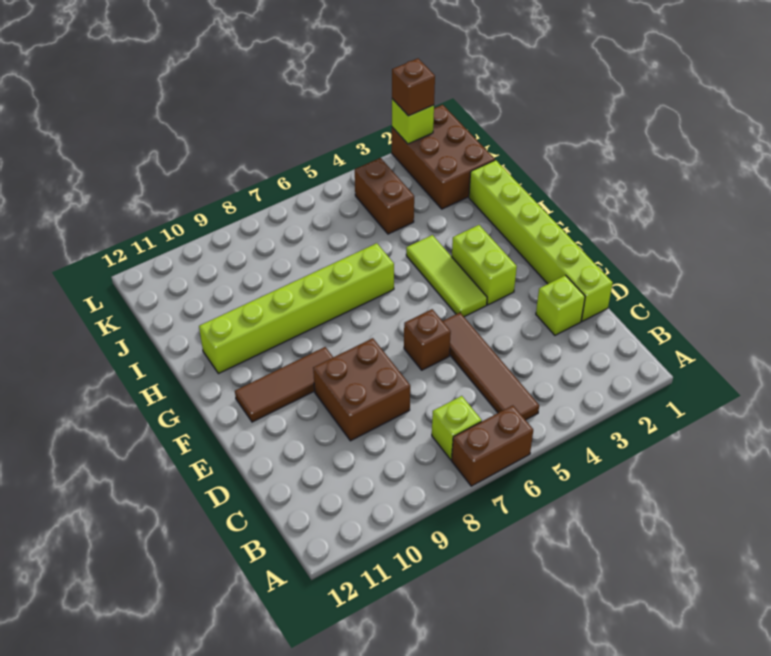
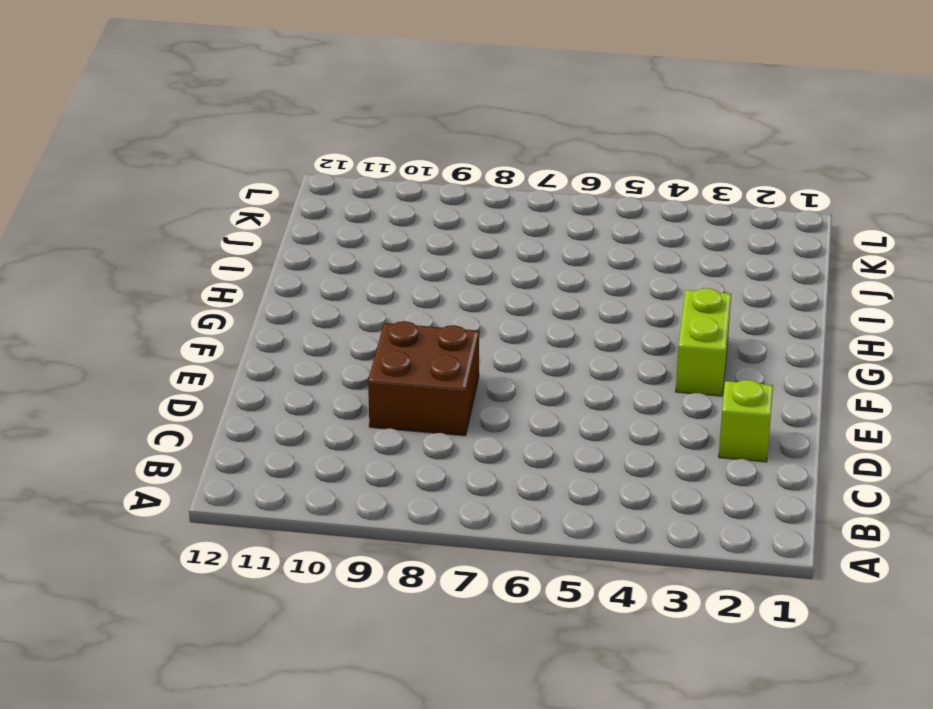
none -> brown brick A6:A7 level 1
none -> brown tile B5:E5 level 1
none -> lime brick B7 level 1

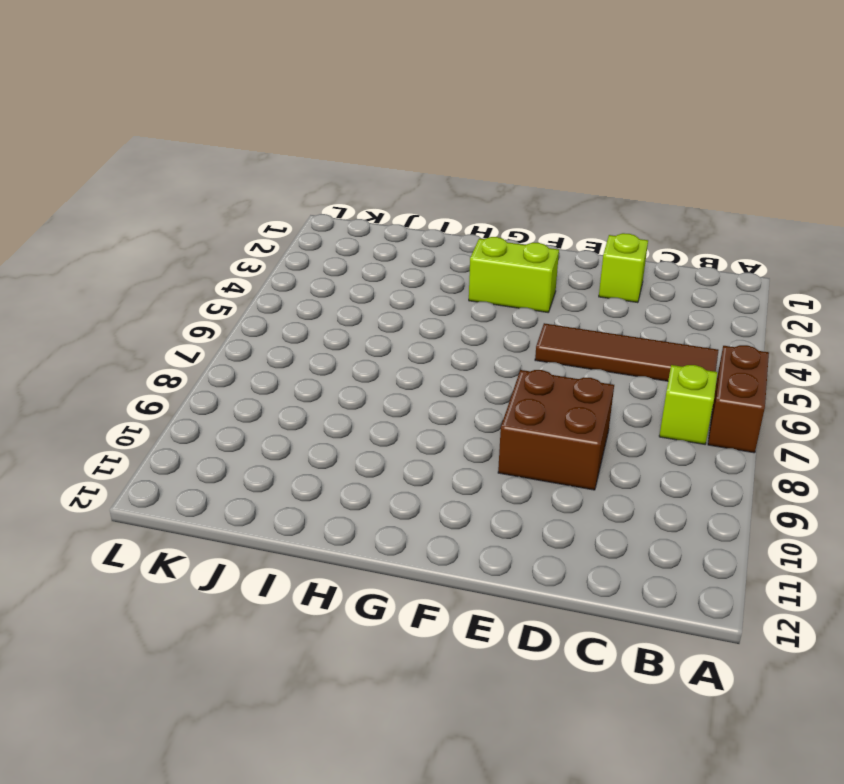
none -> lime brick D1:I1 level 1
none -> brown brick E6 level 1
none -> lime tile F4:H4 level 1

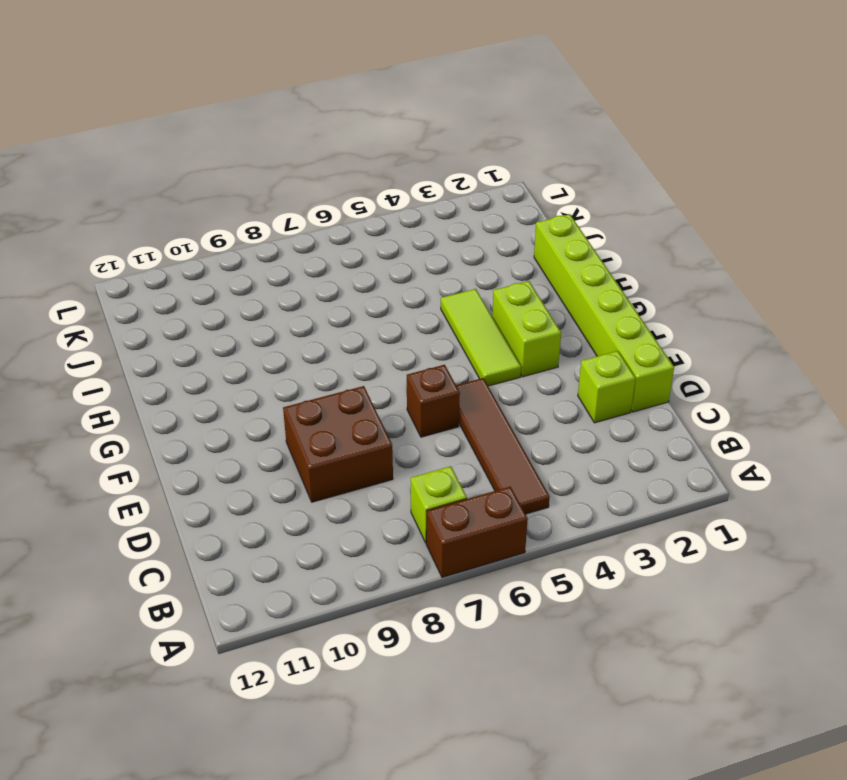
none -> brown tile F9:F11 level 1
none -> lime brick H6:H11 level 1
none -> brown brick J1:L2 level 1

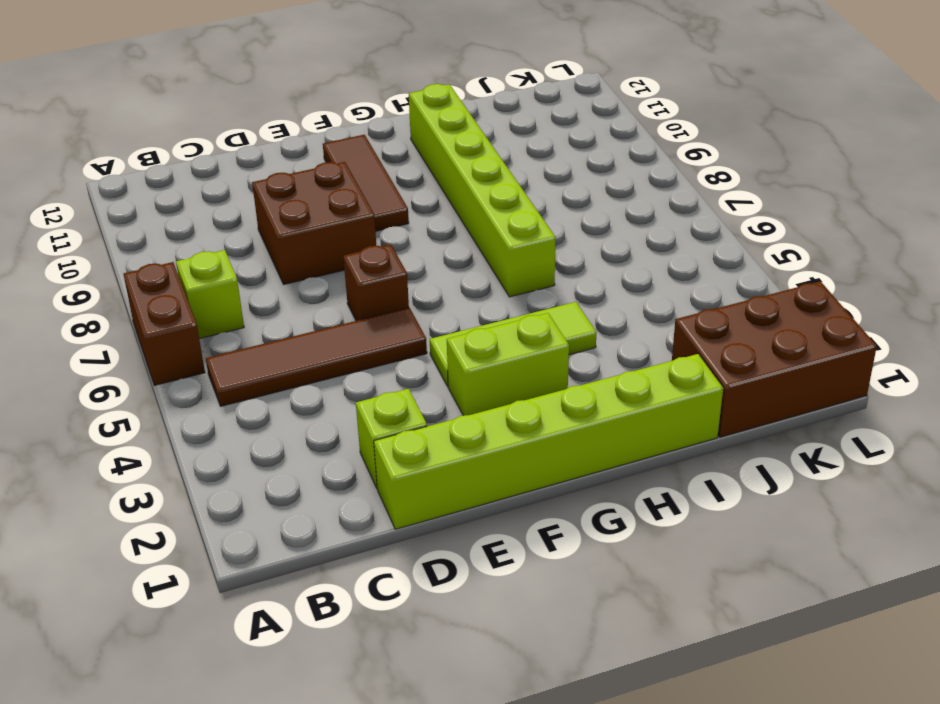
none -> brown brick J4:K4 level 1
none -> lime brick L2 level 2
none -> brown brick L2 level 3

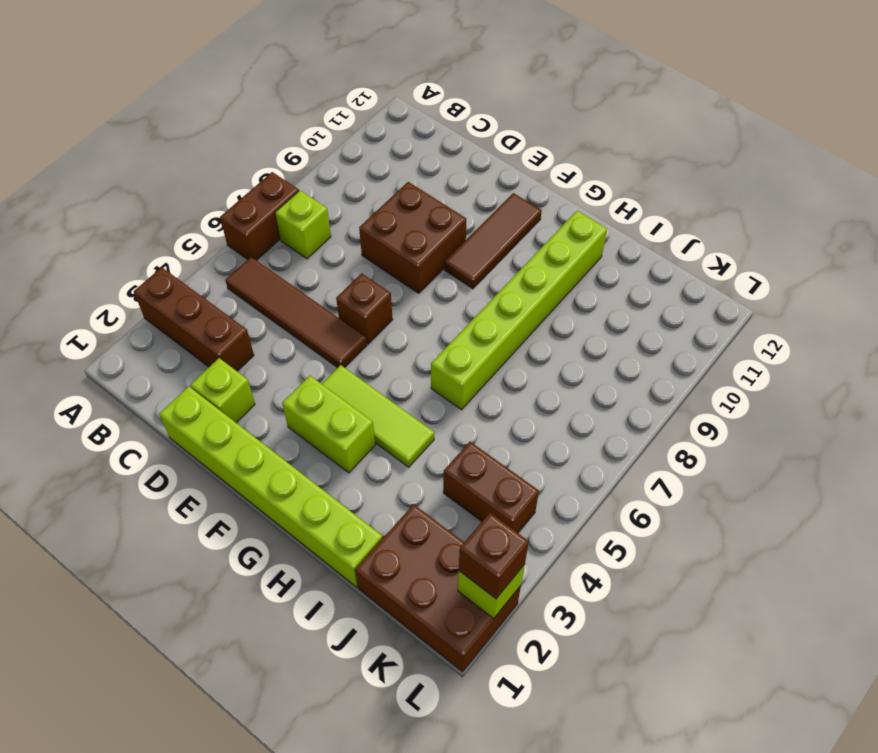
brown brick A3:C3 level 1 -> none

